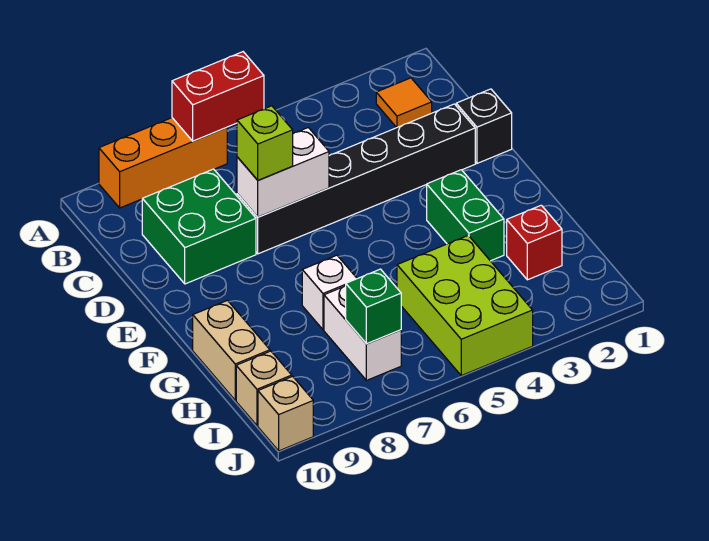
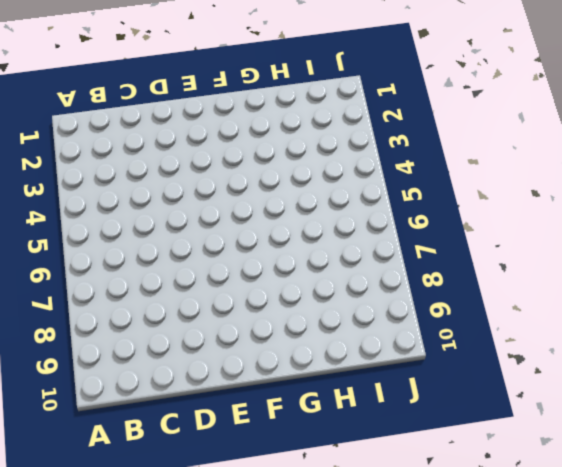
none -> orange brick A7:A9 level 1
none -> orange tile B2 level 1
none -> green brick C8:D9 level 1

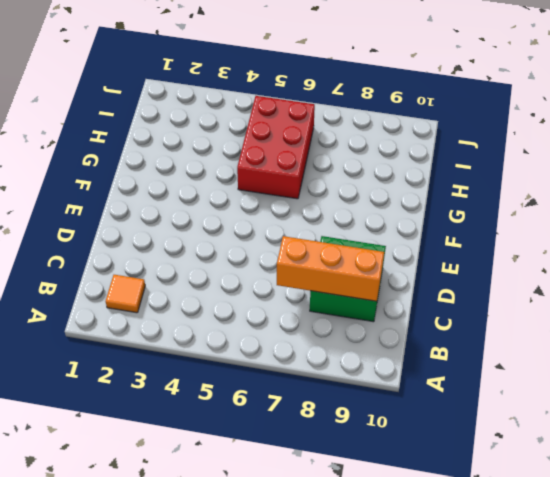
orange brick C7:C9 level 2 -> orange brick A7:A9 level 1
red brick G5:I6 level 1 -> lime brick H4:J5 level 1
none -> black brick D1 level 1
none -> black brick D2:D7 level 1
none -> green brick F3:G3 level 1

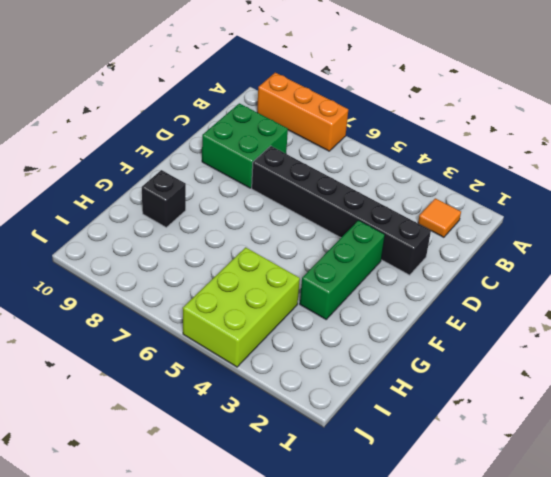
green brick E3:G3 level 1 -> green brick F3:G3 level 1
black brick G9 level 1 -> black brick D1 level 1
none -> white brick G7 level 1
none -> tan brick G10:H10 level 1
none -> red brick H2 level 1

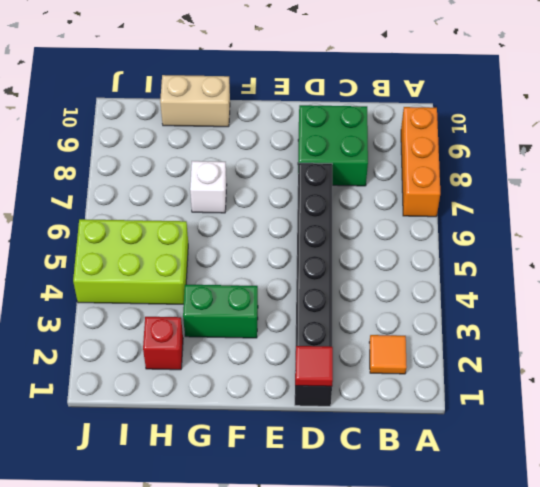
red tile D1 level 2 -> none
none -> white brick H7:I7 level 1
none -> tan brick I10 level 1
none -> tan brick J10 level 1

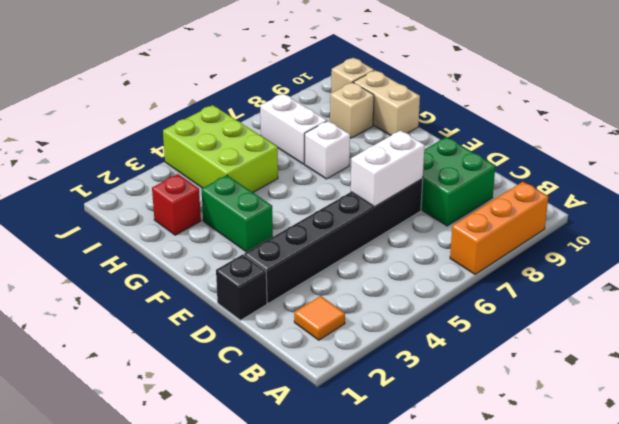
tan brick H9 level 1 -> tan brick J10 level 1
none -> red brick A6:A7 level 2
none -> green brick I7 level 2
none -> lime brick D7 level 3

